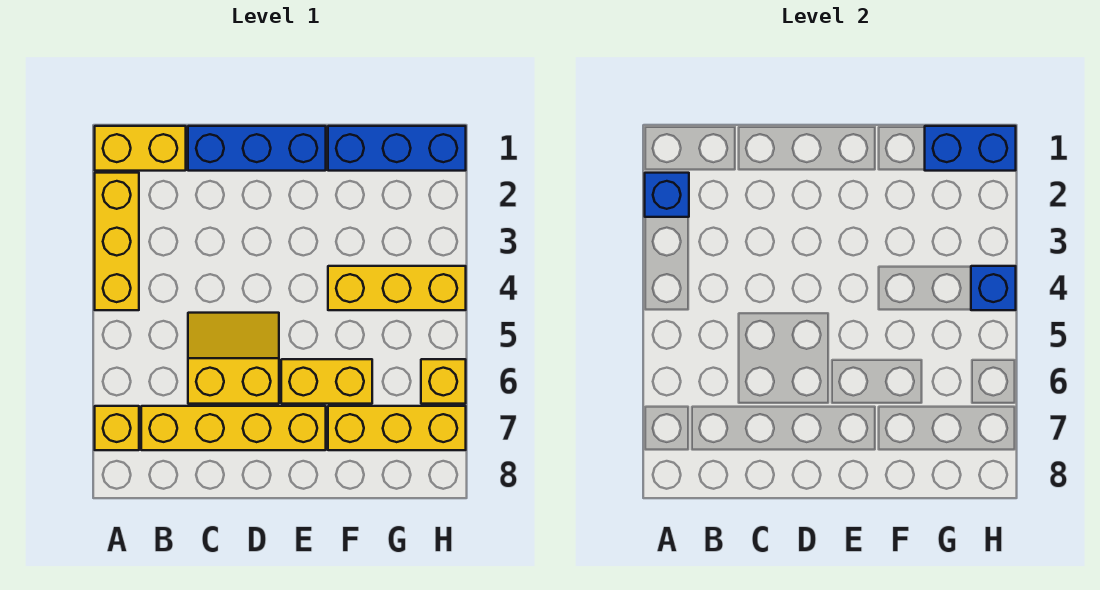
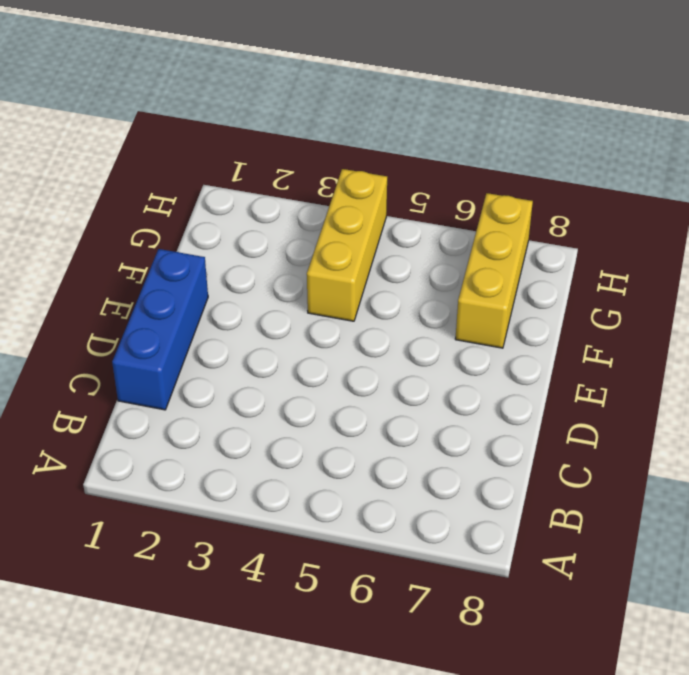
none -> yellow brick A1:B1 level 1
none -> yellow brick A2:A4 level 1
none -> yellow brick A7 level 1

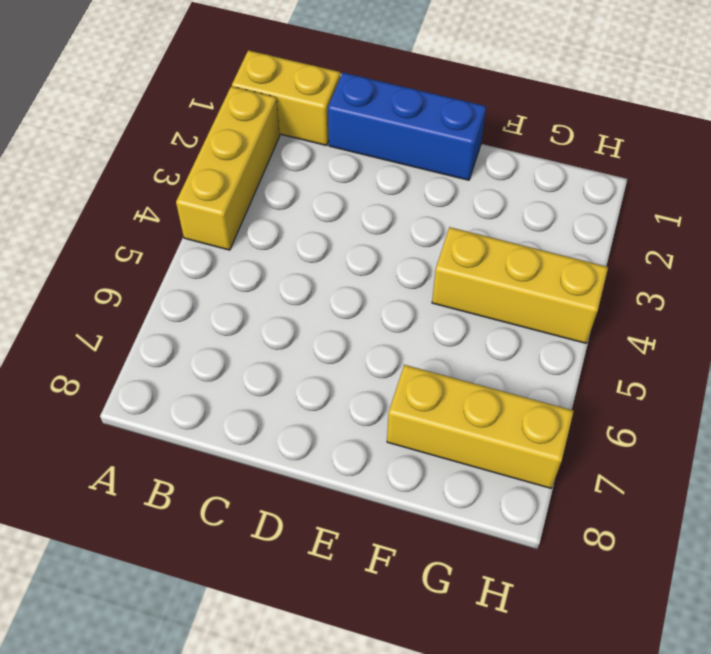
none -> yellow brick A7 level 1
none -> yellow brick B7:E7 level 1
none -> yellow slope C5:D6 level 1 top 6

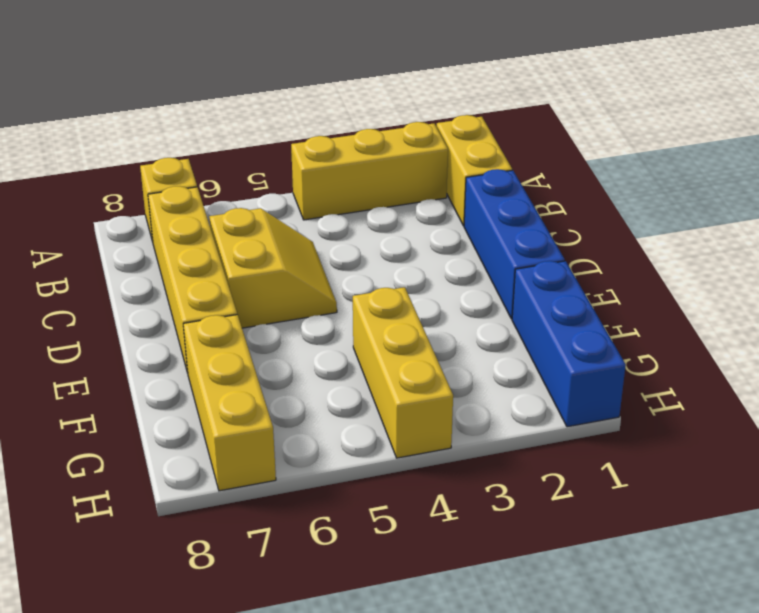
none -> yellow brick E6:F6 level 1
none -> yellow brick H6 level 1
none -> blue brick A2 level 2

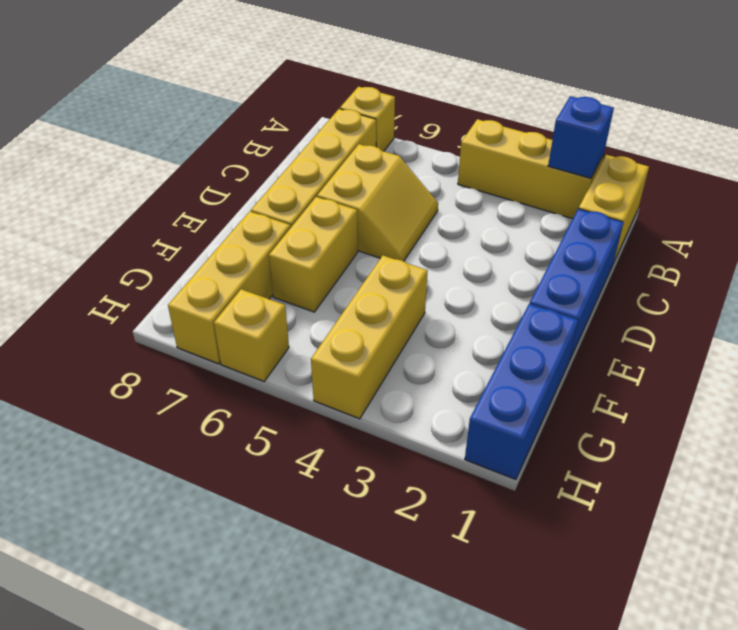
none -> blue brick G1:H1 level 2
none -> blue brick H4 level 2

